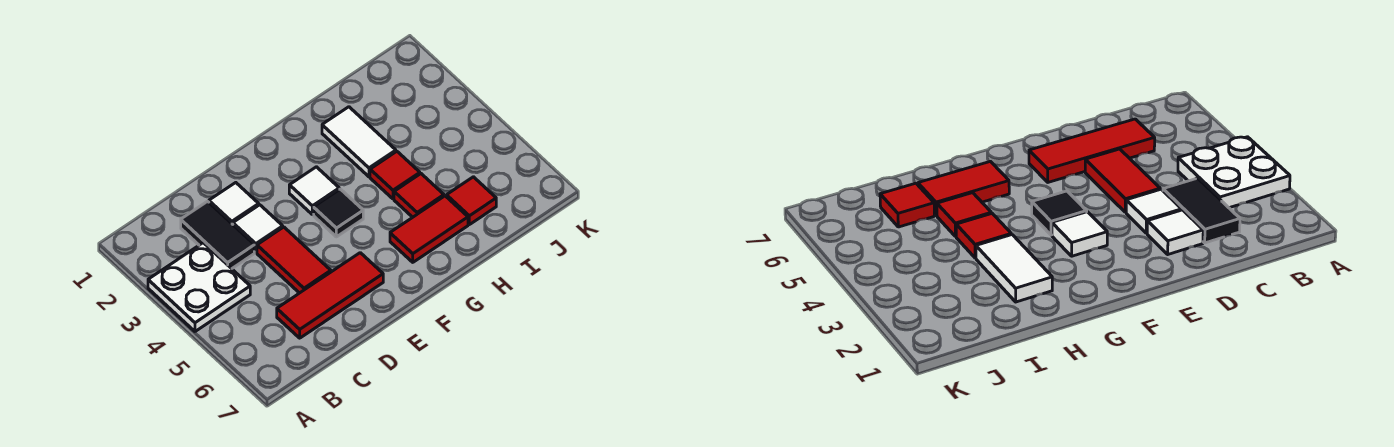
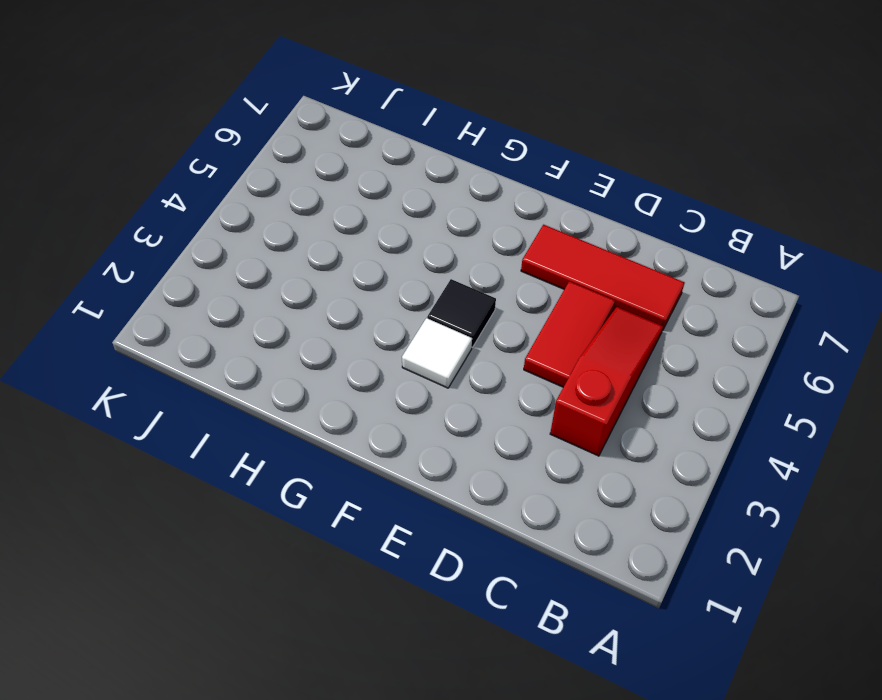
red slope C3:C5 level 1 top 3 -> black tile C2:C3 level 1
none -> white plate A3:B4 level 1
none -> white tile D2 level 1
none -> white tile D3 level 1

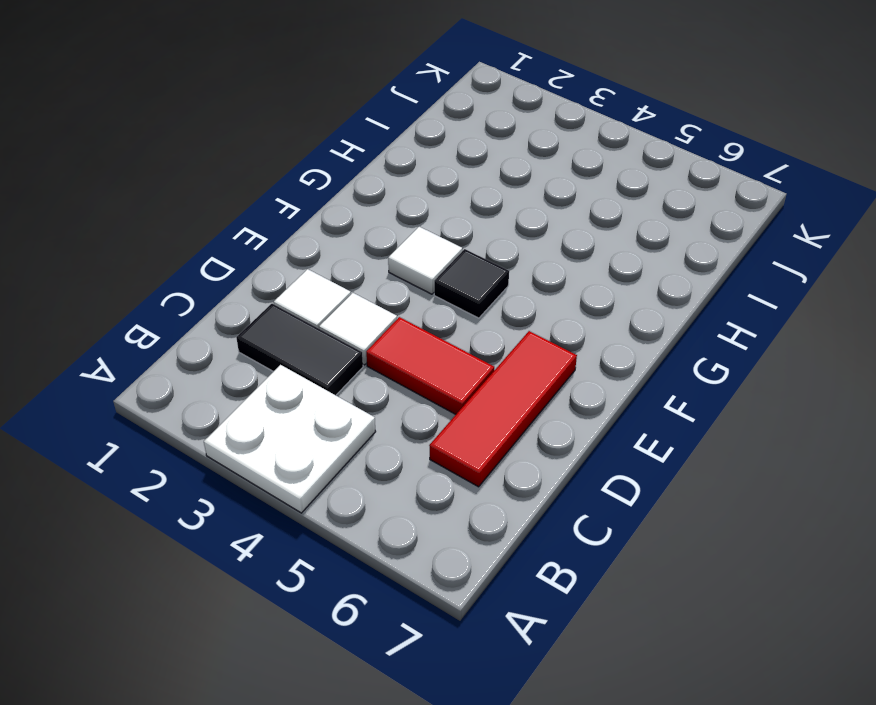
none -> red tile G6:H6 level 1
none -> white tile H2:H3 level 1
none -> red tile H4 level 1

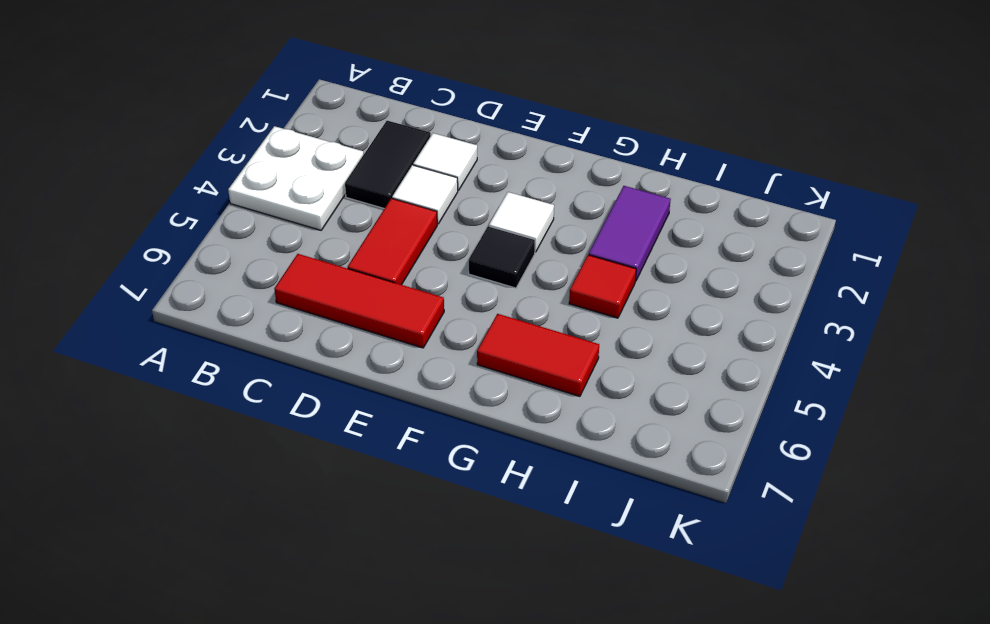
purple tile H2:H3 level 1 -> white tile H2:H3 level 1
none -> red tile H5 level 1
none -> red tile I6 level 1

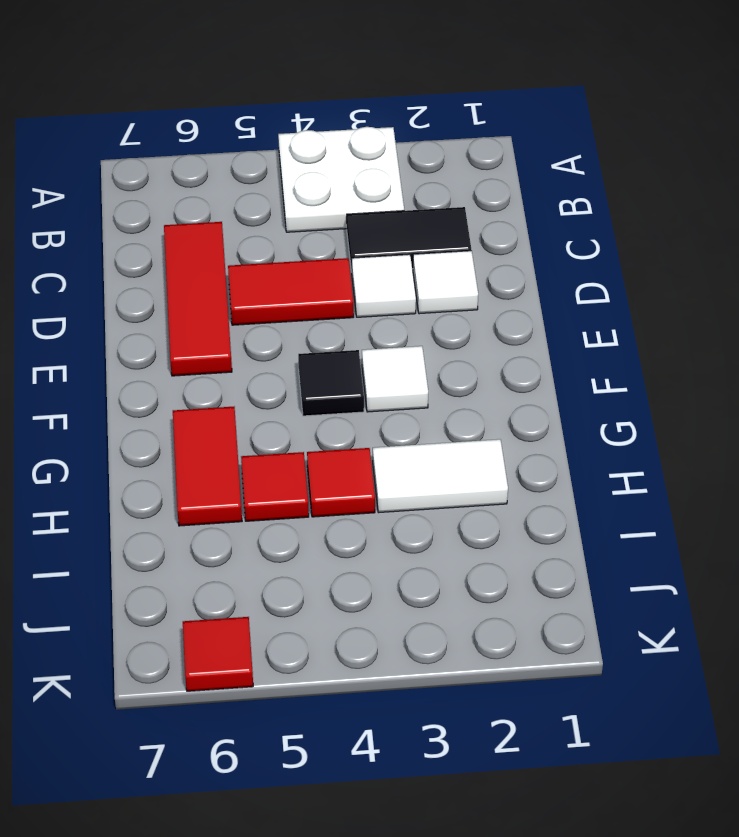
red tile K6 level 1 -> red tile I6 level 1

